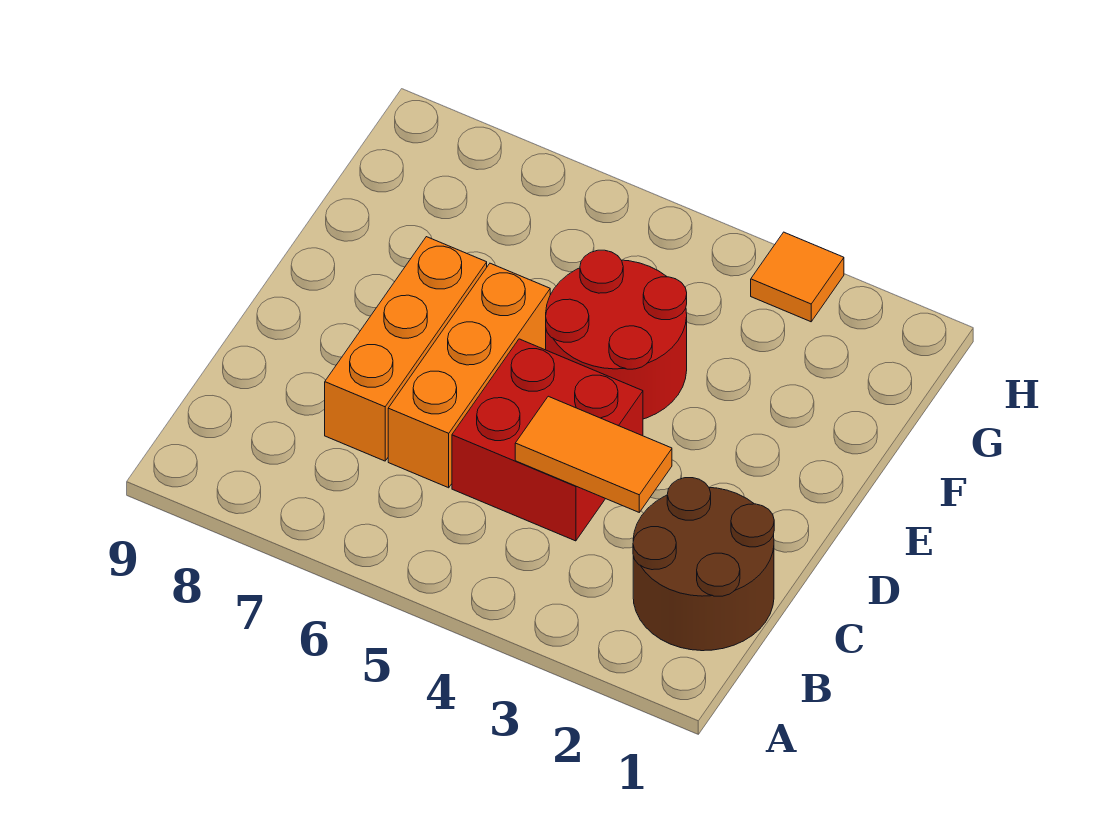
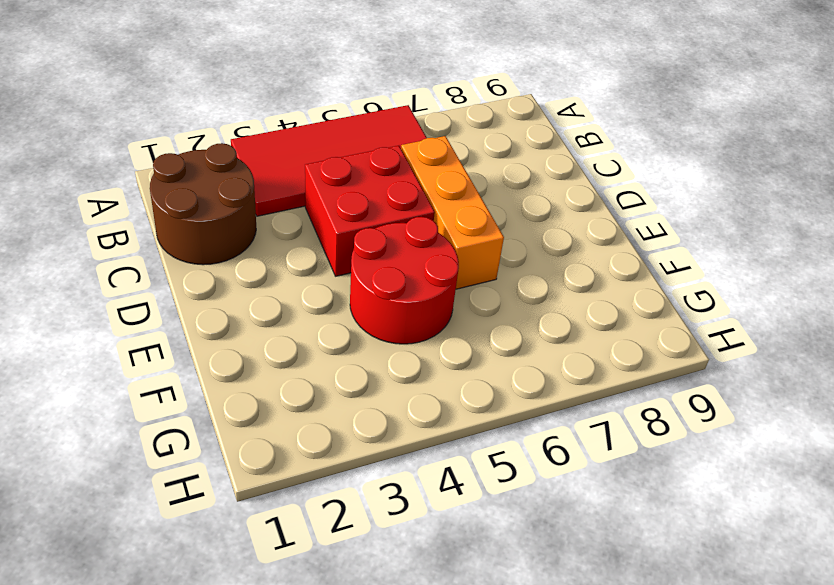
red tile A3:B6 level 1 -> none
none -> orange brick C7:E7 level 1
none -> orange tile H3 level 1

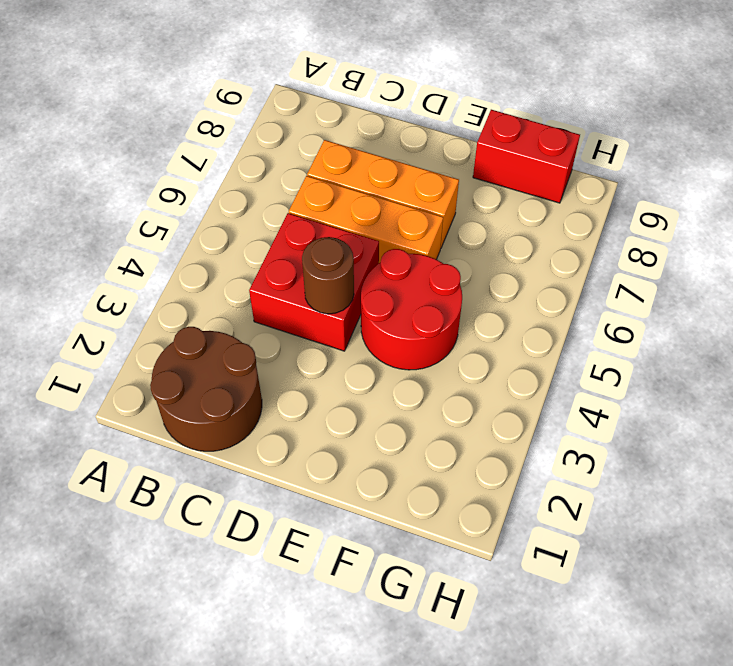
brown round brick D4 level 2 -> none
red brick F9:G9 level 1 -> none
none -> orange tile H3 level 1
none -> orange tile C3:C4 level 2

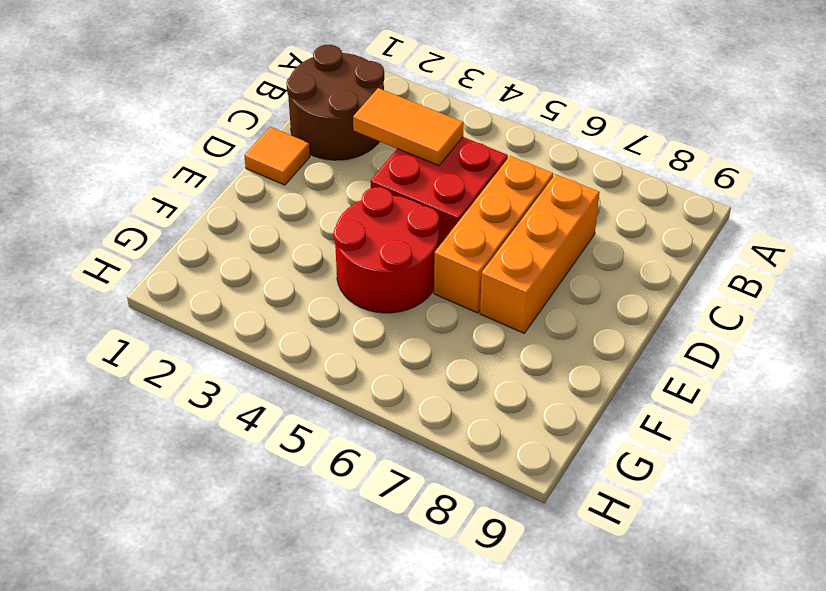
orange tile D1 level 1 -> orange tile H3 level 1

